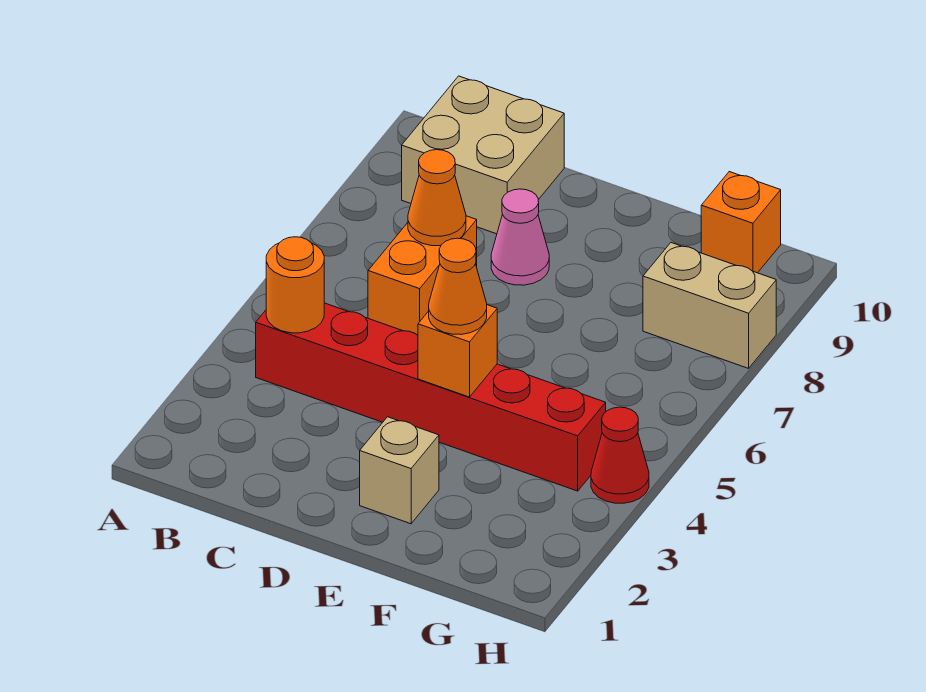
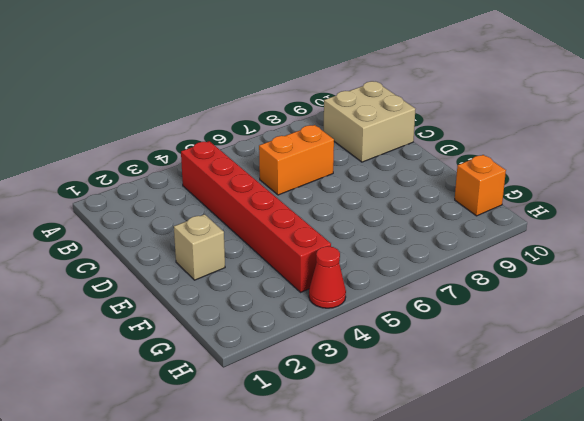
none -> pink cone D8 level 1
none -> tan brick G8:H8 level 1
none -> orange round brick B4 level 2

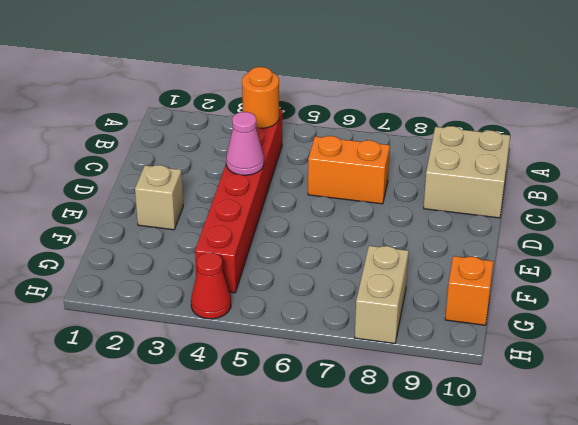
pink cone D4 level 2 -> pink cone D8 level 1
none -> orange cone C7 level 2
none -> orange brick E4 level 2
none -> orange cone E4 level 3

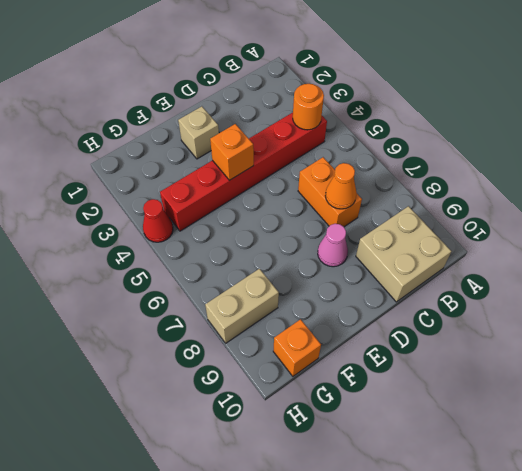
none -> orange cone E4 level 3

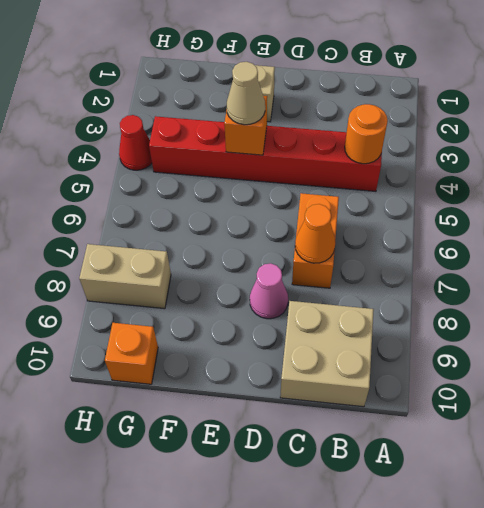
tan cone E4 level 3 -> orange cone E4 level 3

